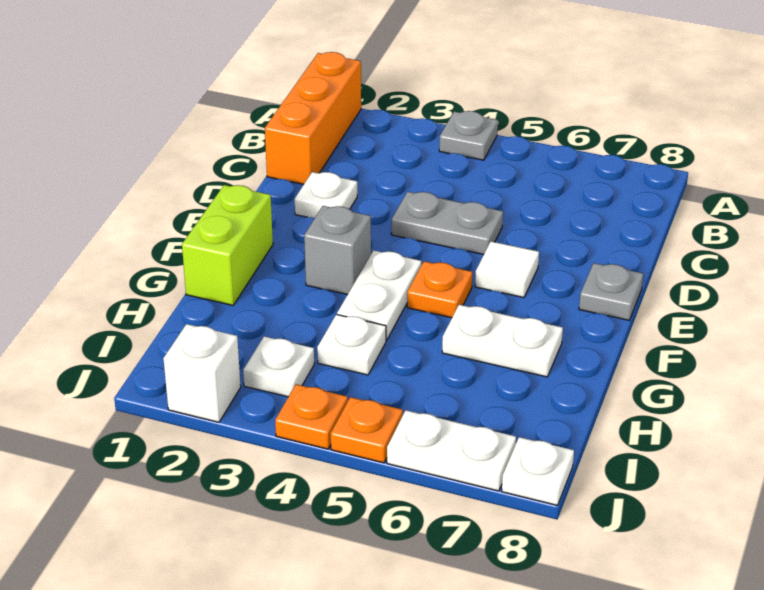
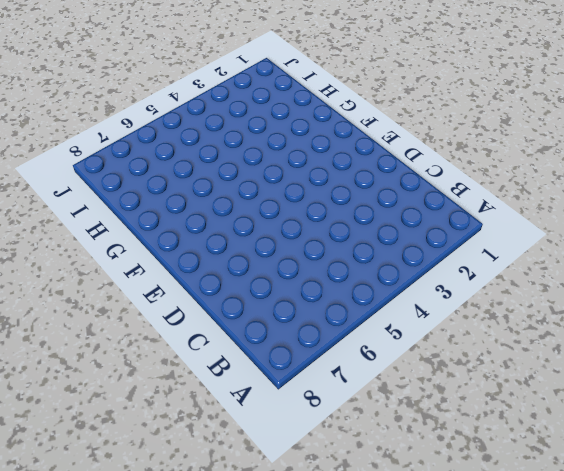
none -> orange brick A1:C1 level 1
none -> grey plate A4 level 1
none -> white plate D2 level 1

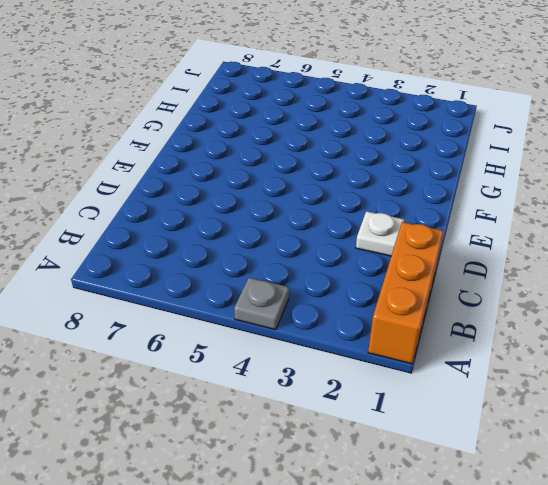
none -> grey plate D4:D5 level 1
none -> white tile E6 level 1
none -> grey plate E8 level 1

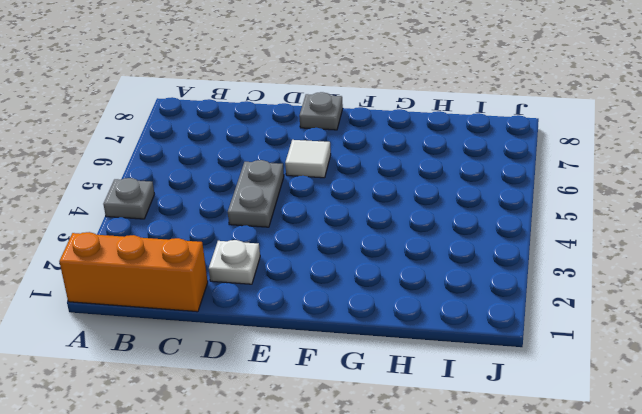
none -> lime brick F1:G1 level 1
none -> grey brick F3 level 1
none -> white plate F4:G4 level 1

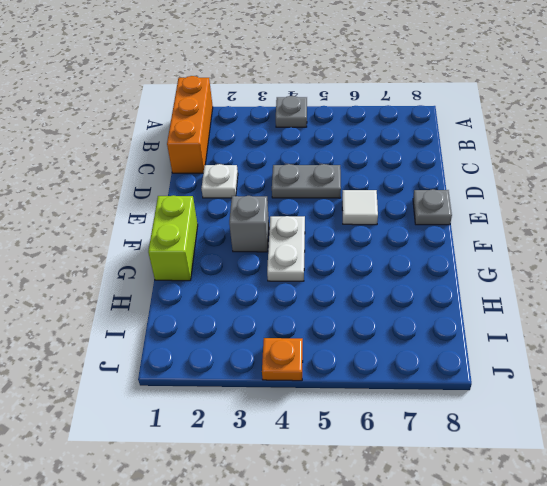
none -> orange plate F5 level 1
none -> white plate G6:G7 level 1
none -> white plate H4 level 1

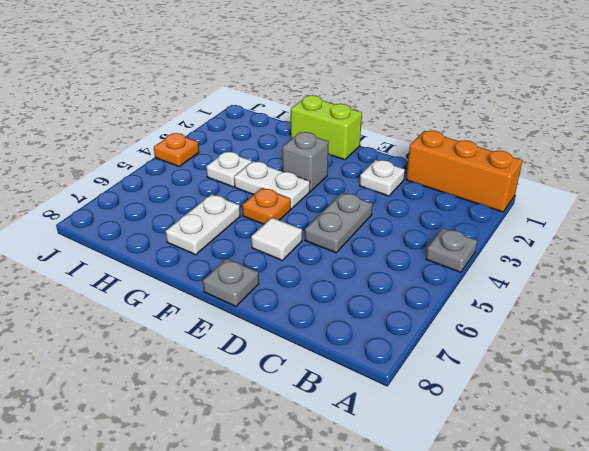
none -> white plate I3 level 1
none -> white brick J2 level 1
none -> orange plate J5 level 1

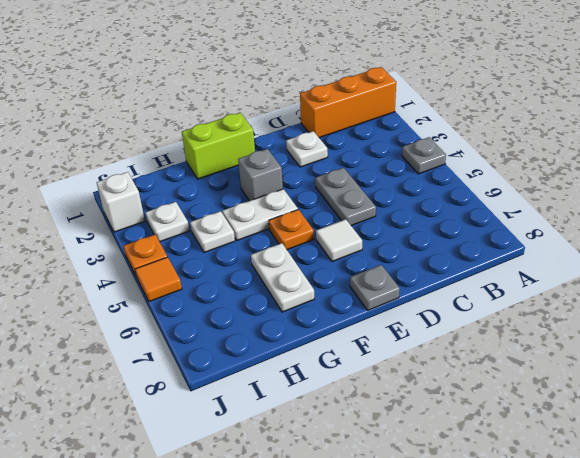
orange tile J5 level 1 -> orange plate J5 level 1
none -> white plate J6:J7 level 1
none -> white plate J8 level 1

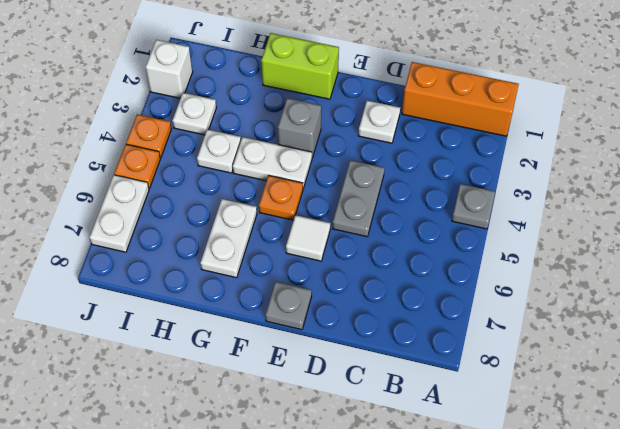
none -> white plate J8 level 1

